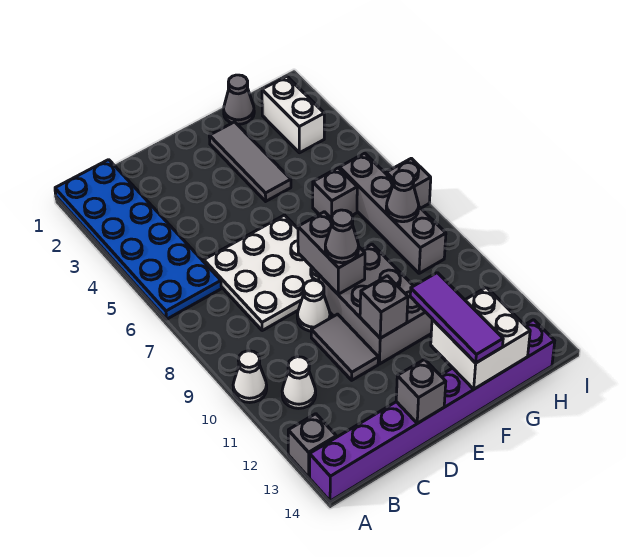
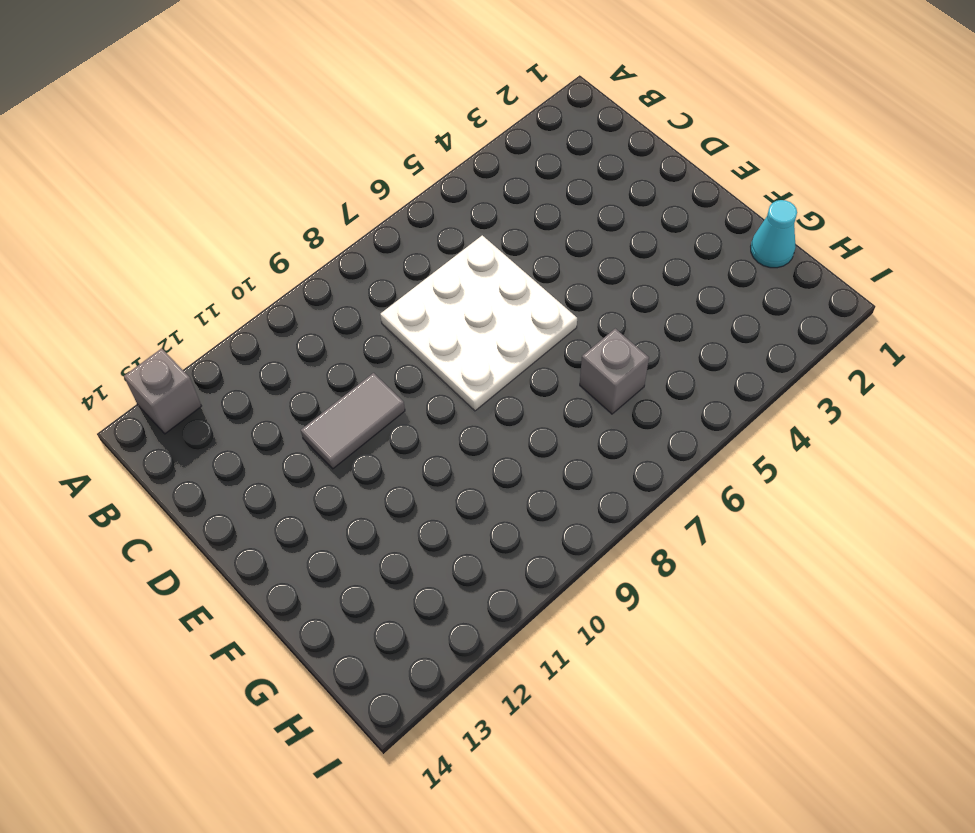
cyan cone G1 level 1 -> grey cone G1 level 1
none -> blue plate A1:B6 level 1
none -> white cone A10 level 1
none -> purple brick A14:H14 level 1

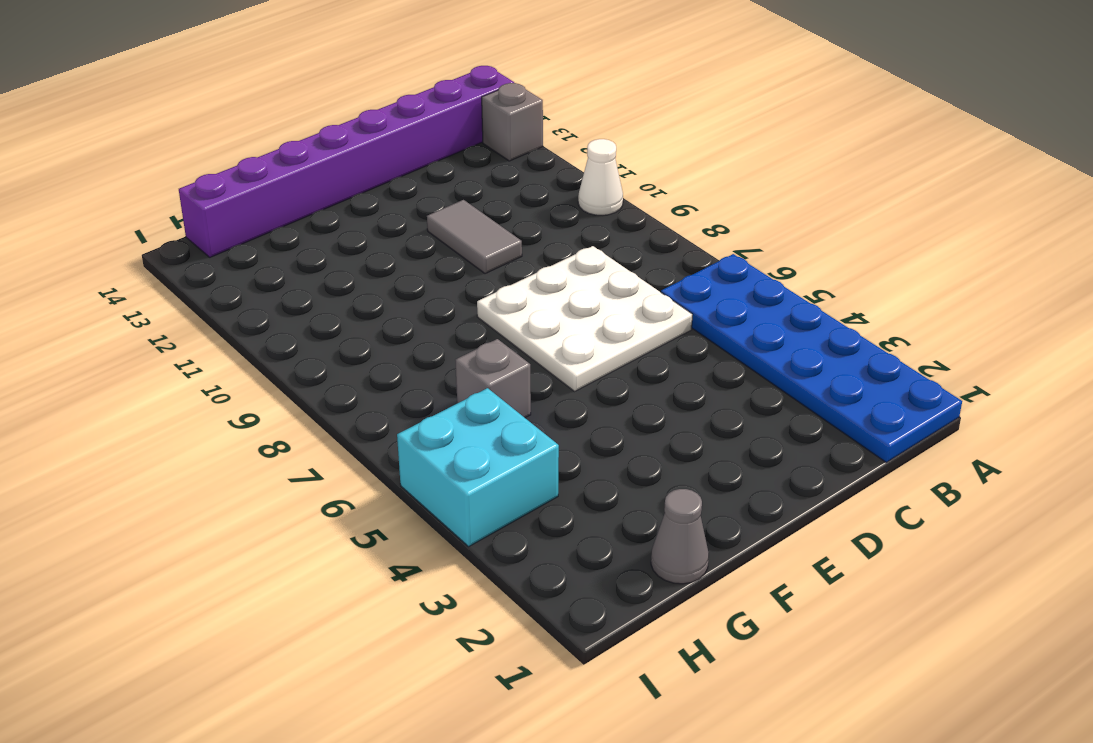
cyan brick H4:I5 level 1 -> none
none -> white cone B11 level 1
none -> white cone D9 level 1
none -> grey brick E9:F11 level 1

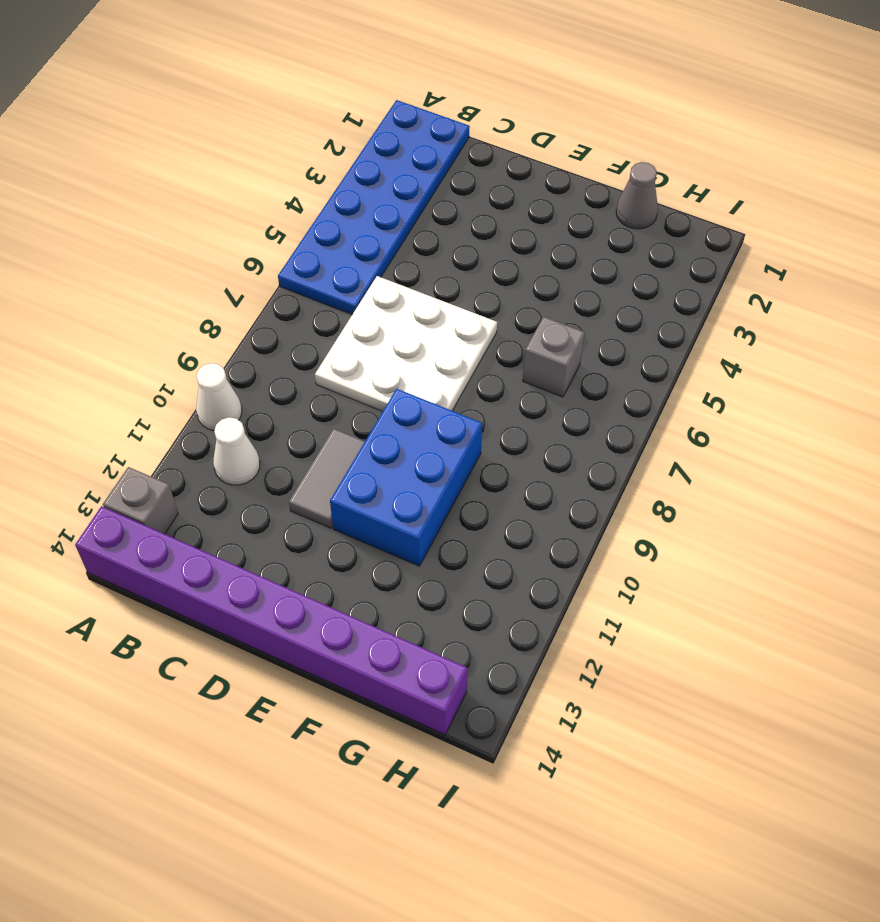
blue brick E9:F11 level 1 -> grey brick E9:F11 level 1
none -> white cone D9 level 1
none -> grey tile F2:F4 level 1
none -> white brick H2:H3 level 1

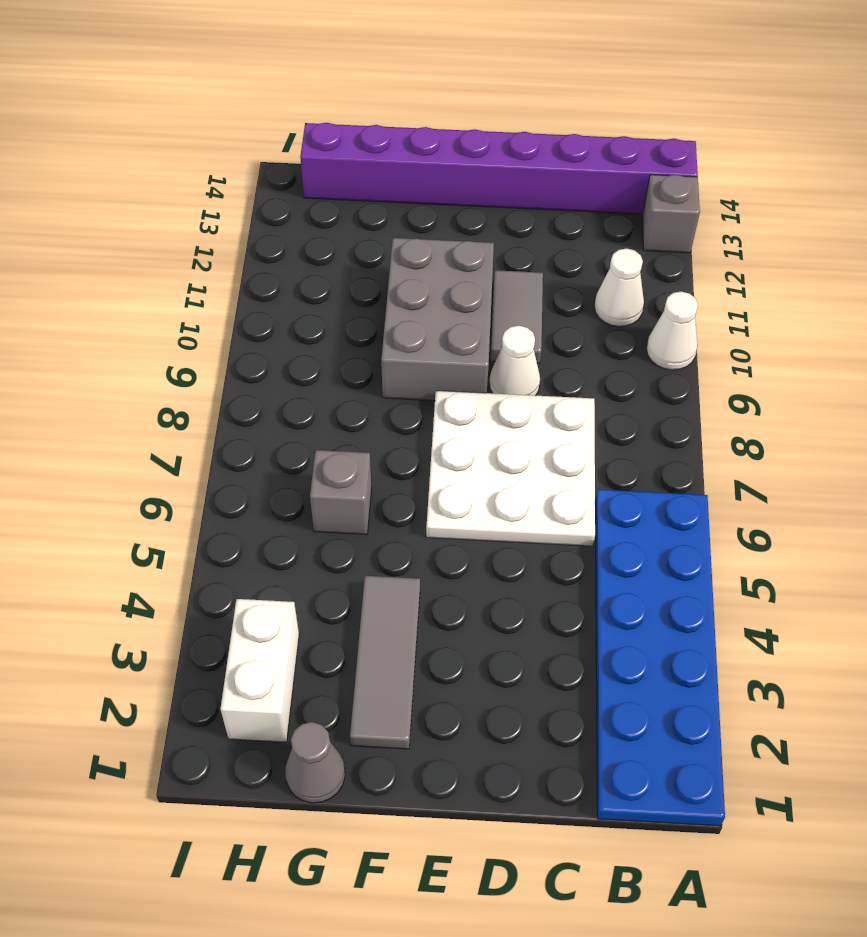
none -> grey brick H6:H9 level 1
none -> grey brick I7 level 1
none -> grey brick D14 level 2

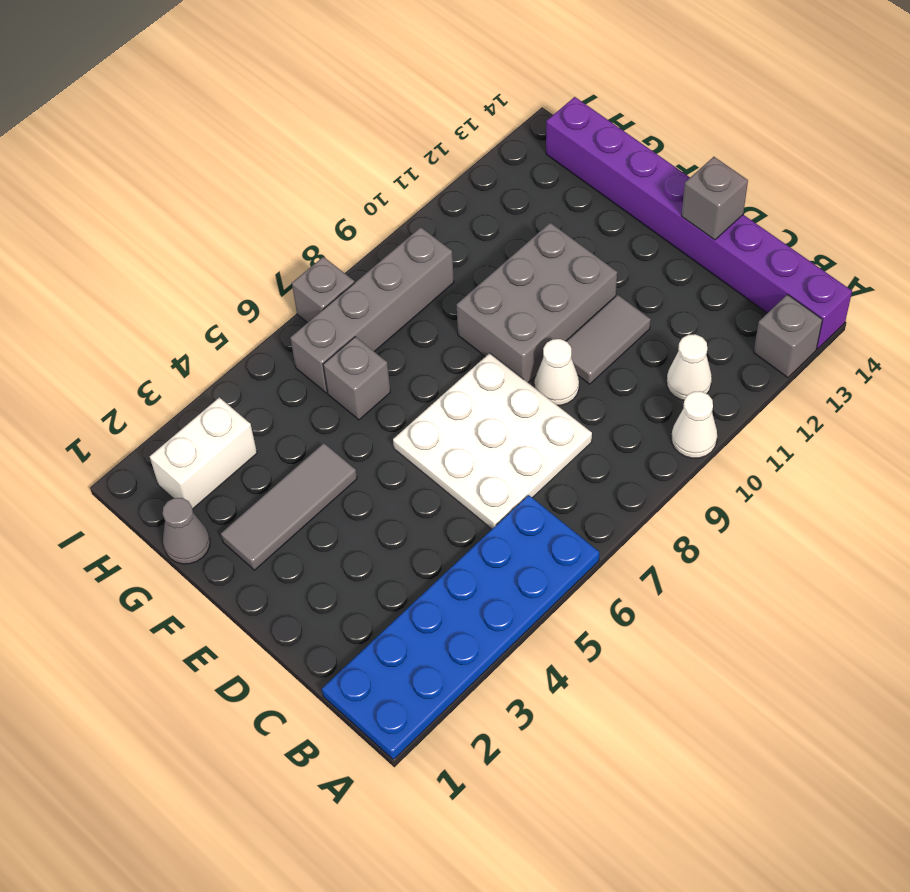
none -> grey brick E8:E9 level 2
none -> grey brick E11 level 2
none -> white brick F13:G14 level 2

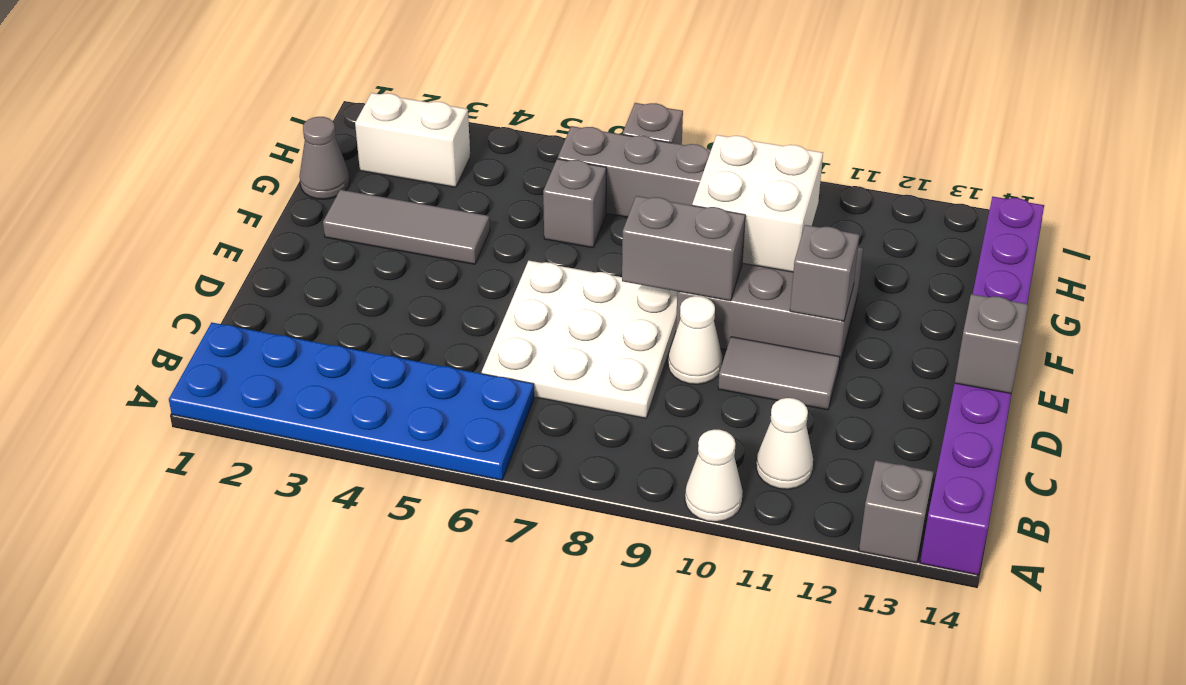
white brick F9:G10 level 2 -> white brick F13:G14 level 2
none -> grey cone H8 level 2
none -> grey cone E9 level 3
none -> purple tile F12:F14 level 3

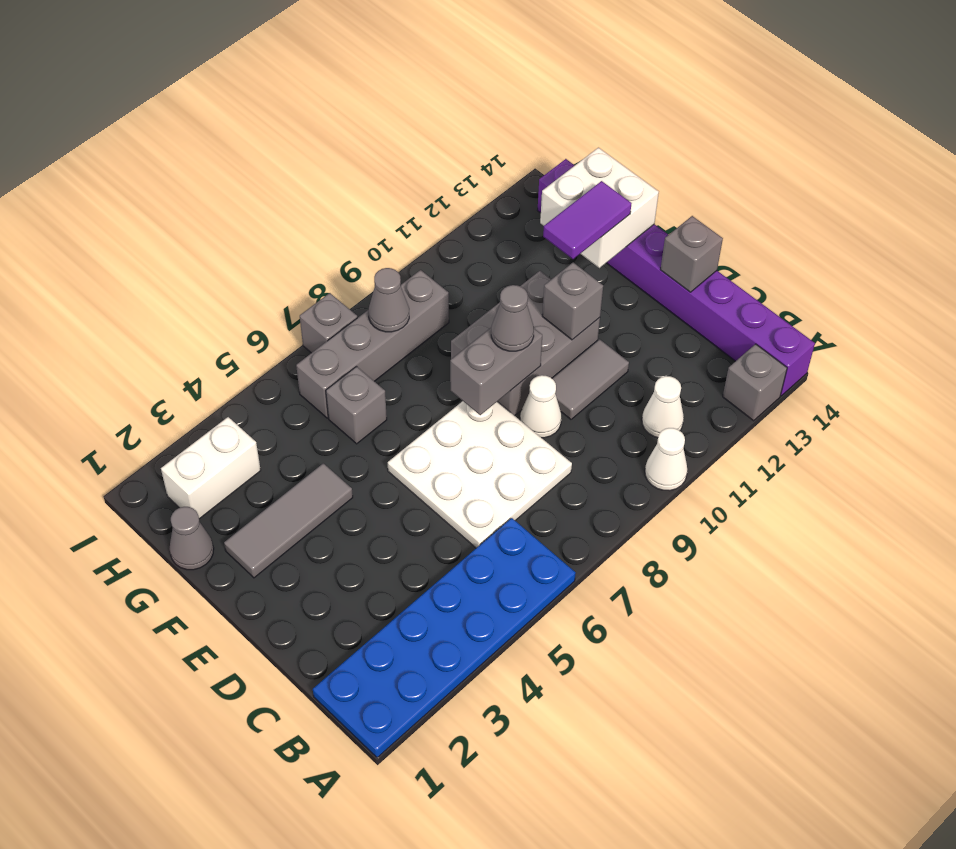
purple tile F12:F13 level 3 -> purple tile F12:F14 level 3

